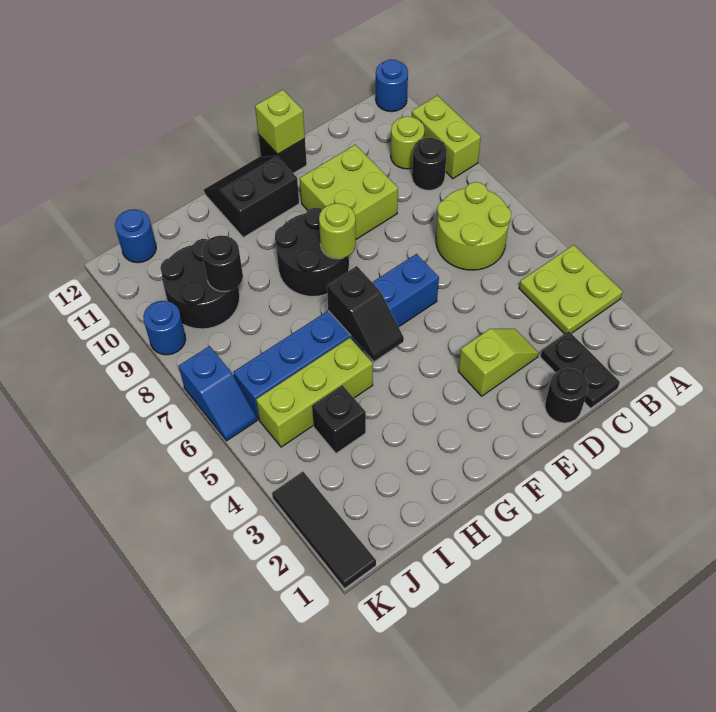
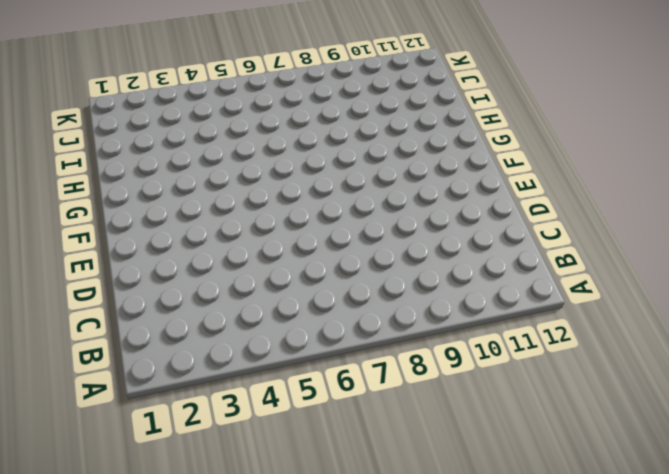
none -> lime plate A3:B4 level 1
none -> lime brick A9:A10 level 1
none -> blue round brick A12 level 1

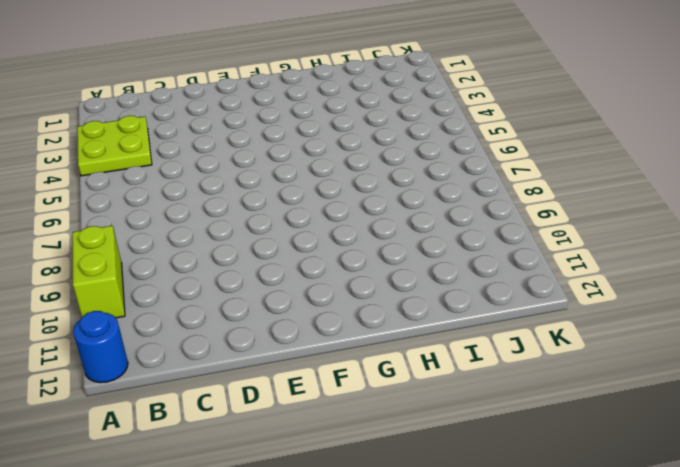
none -> lime round brick B6:C7 level 1
none -> black round brick B9 level 1
none -> lime round brick B10 level 1

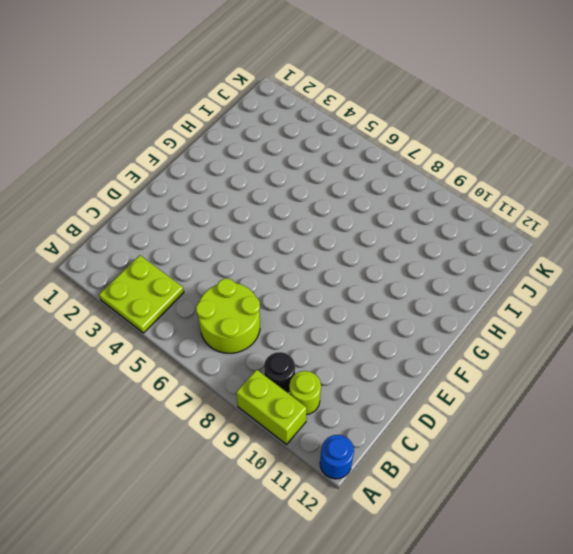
none -> black plate C1:C2 level 1
none -> black round brick D1 level 1
none -> lime slope D3:E3 level 1 top E

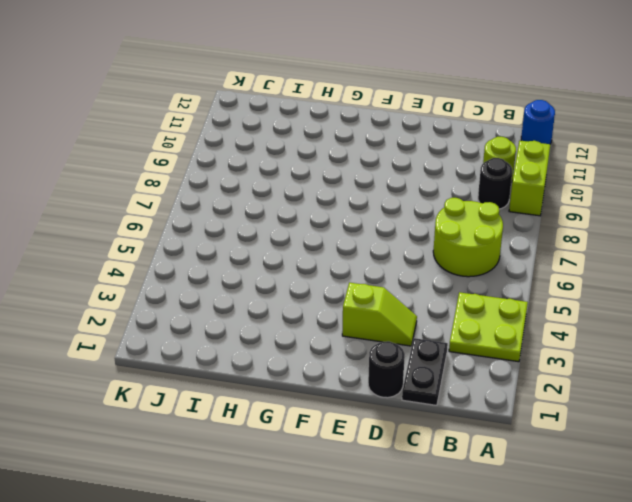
none -> lime brick D9:E10 level 1
none -> blue brick E6:J6 level 1
none -> black brick E12 level 1

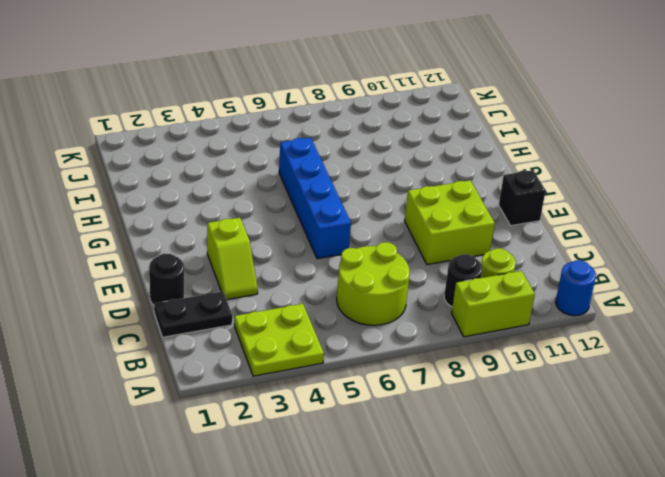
blue brick E6:H6 level 1 -> blue brick E6:J6 level 1
none -> black round brick F8:G9 level 1
none -> black slope F11:G12 level 1 top 11
none -> lime brick H5:J5 level 1

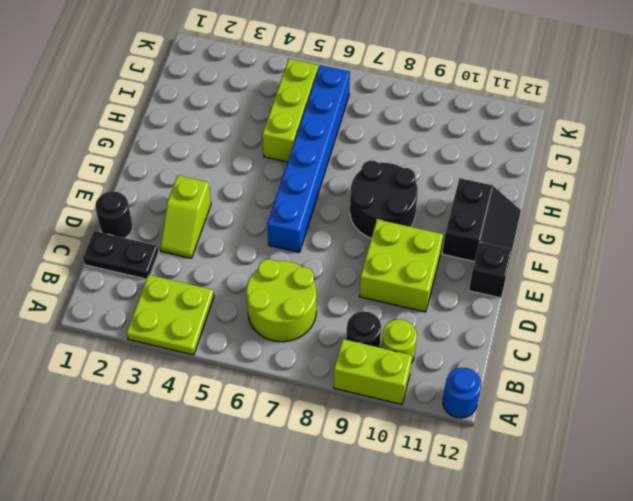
none -> black brick I4 level 1
none -> black round brick I9:J10 level 1
none -> blue round brick J12 level 1

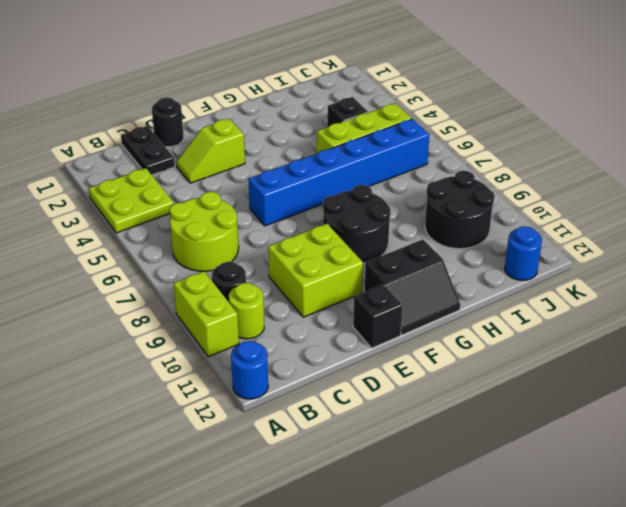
none -> black tile K1:K3 level 1
none -> blue slope K6:K7 level 1 top 7
none -> blue round brick K9 level 1

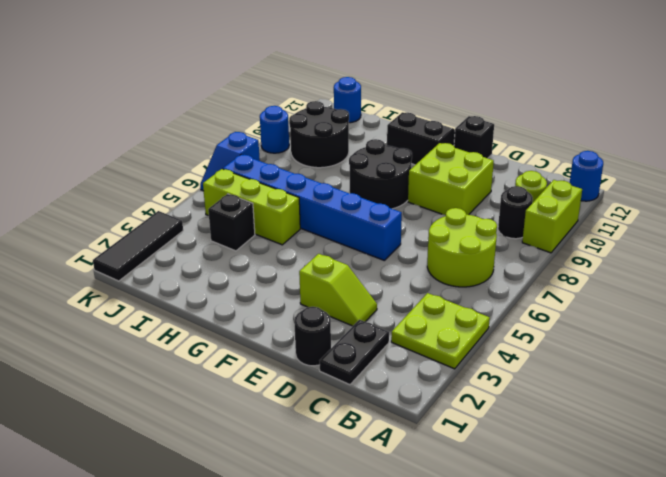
none -> lime brick E12 level 2
none -> lime round brick F8 level 2
none -> black slope G5:G6 level 2 top 6

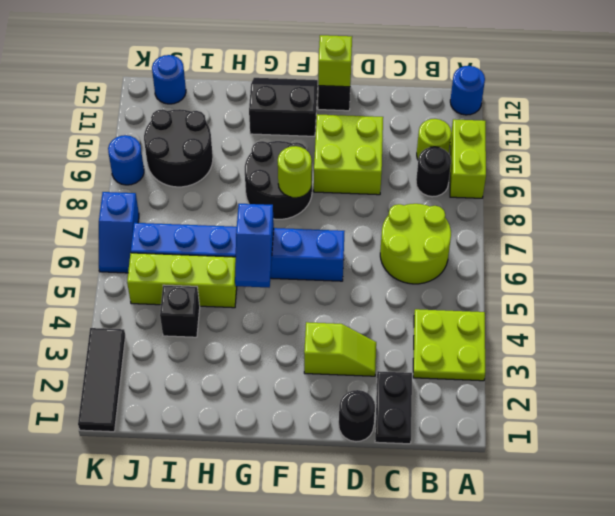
blue slope G5:G6 level 2 top 6 -> black slope G5:G6 level 2 top 6
none -> black round brick I9 level 2

